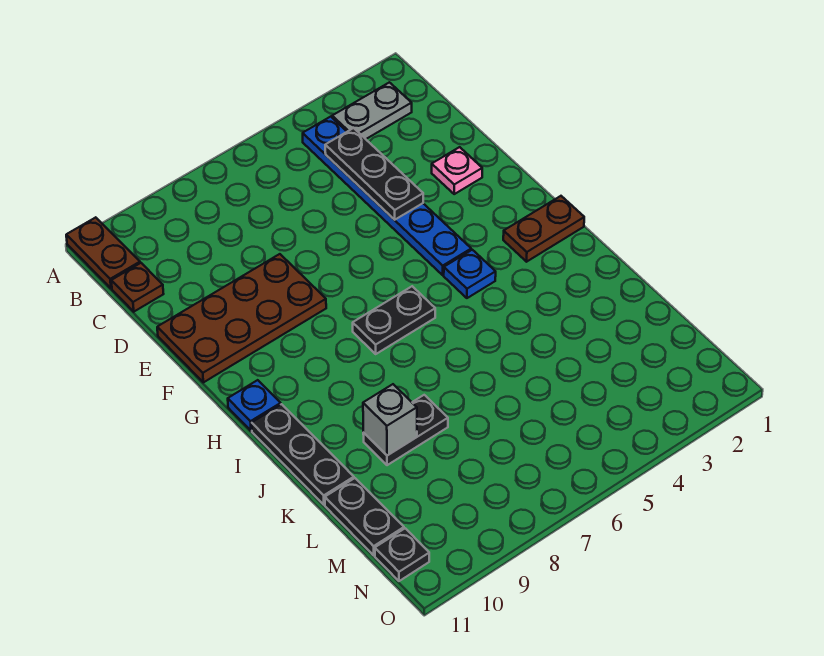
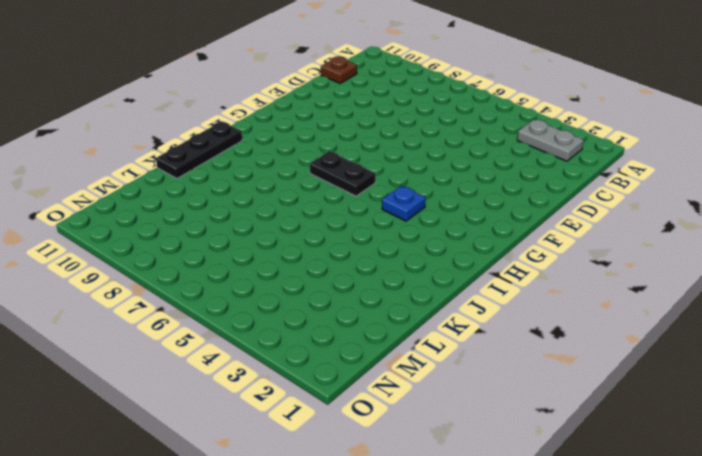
none -> brown plate A11:B11 level 1
none -> blue plate B4:G4 level 1
none -> pink plate E2 level 1

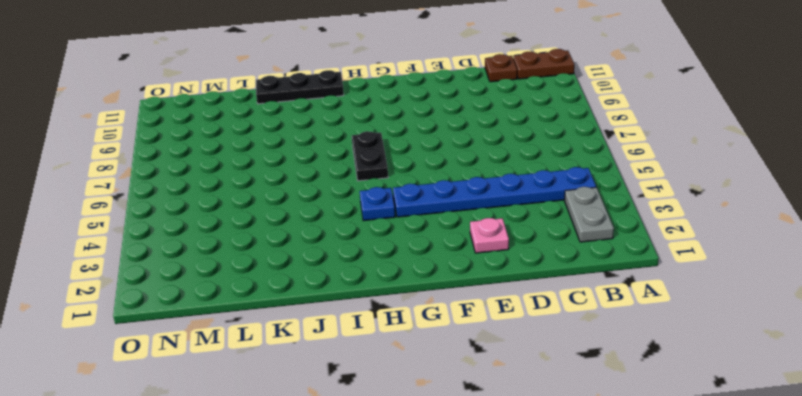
none -> brown plate E8:F11 level 1
none -> brown plate H1:H2 level 1
none -> blue plate H11 level 1

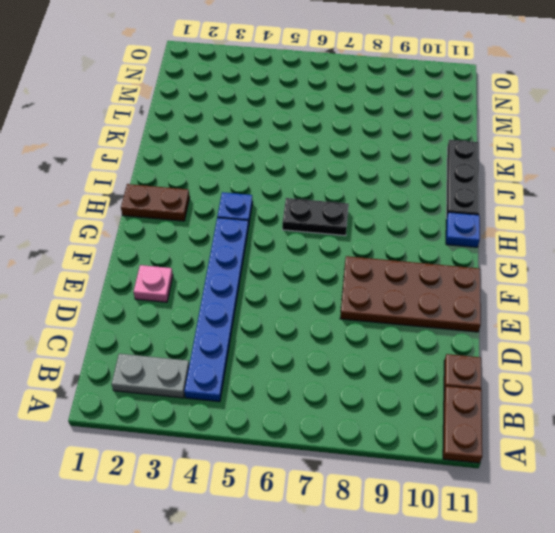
none -> black plate K8:K9 level 1
none -> black plate L11:M11 level 1
none -> black plate N11 level 1

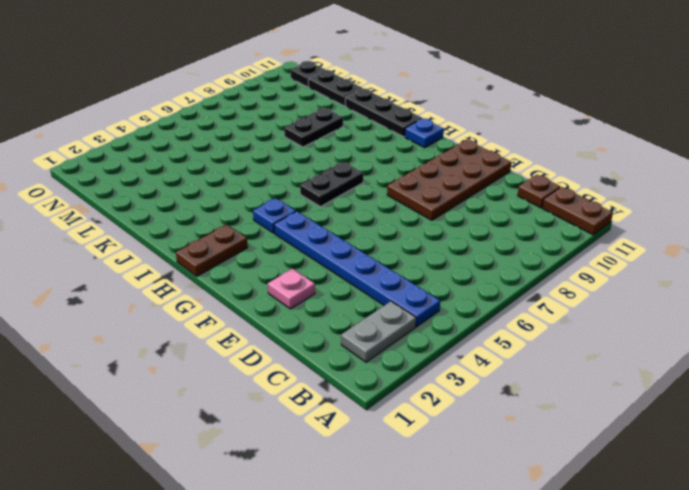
none -> black plate C4:E4 level 2
none -> grey brick K9 level 2

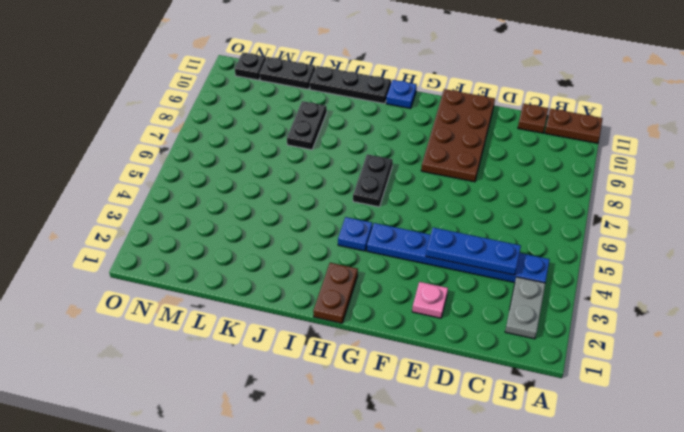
blue plate C4:E4 level 2 -> black plate C4:E4 level 2
none -> grey brick K9 level 2

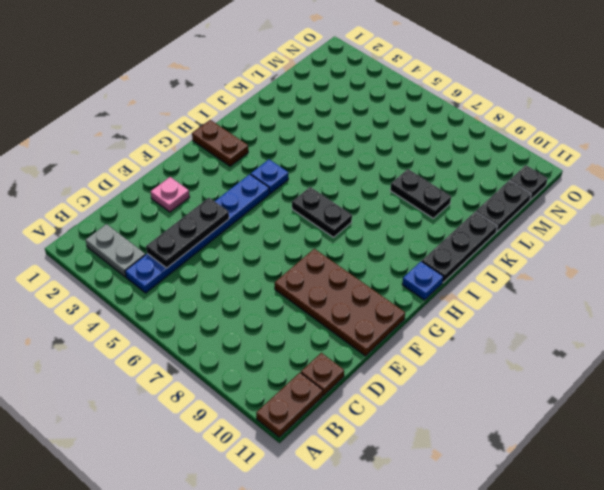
none -> grey brick K9 level 2

